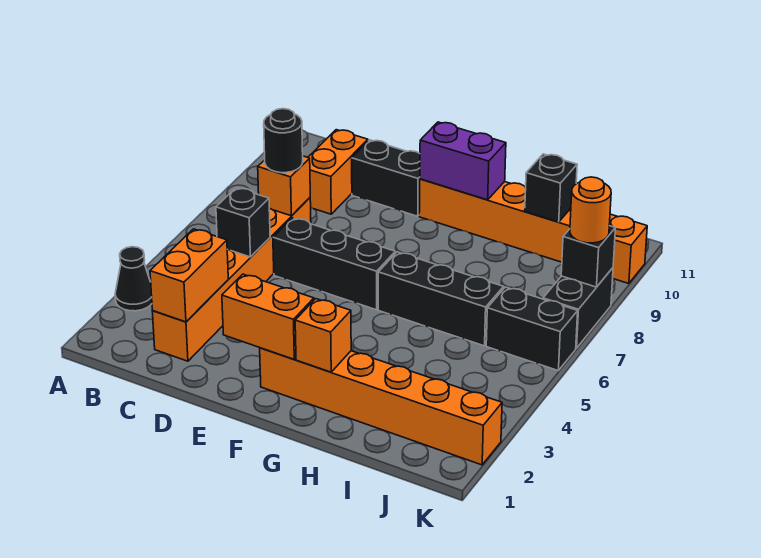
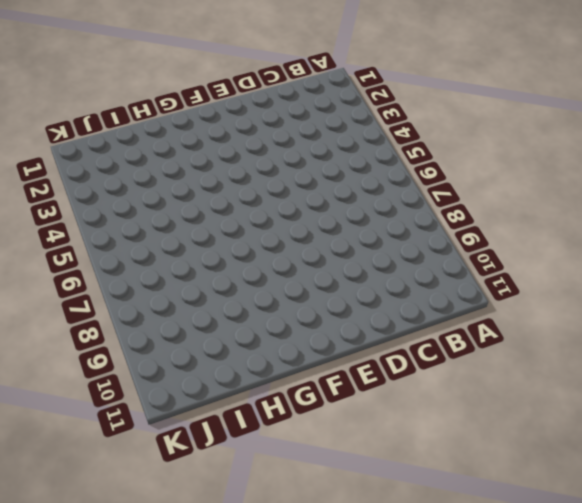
none -> black cone A3 level 1
none -> orange brick C2:C7 level 1
none -> orange brick C9:C10 level 1

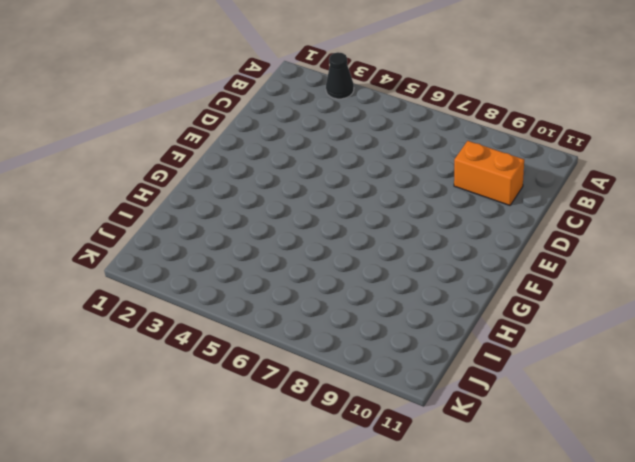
none -> orange brick C2:C7 level 1
none -> black brick D6:F6 level 1
none -> black brick D10:E10 level 1

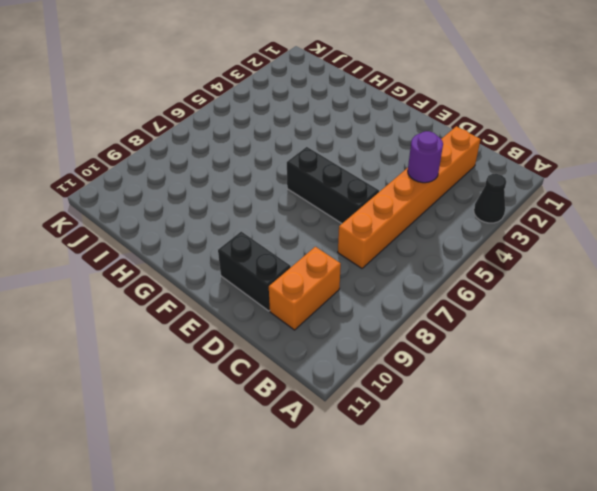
purple round brick C4 level 2 -> none
none -> orange brick F2:K2 level 1
none -> orange brick F10:K10 level 1
none -> black brick G6:I6 level 1

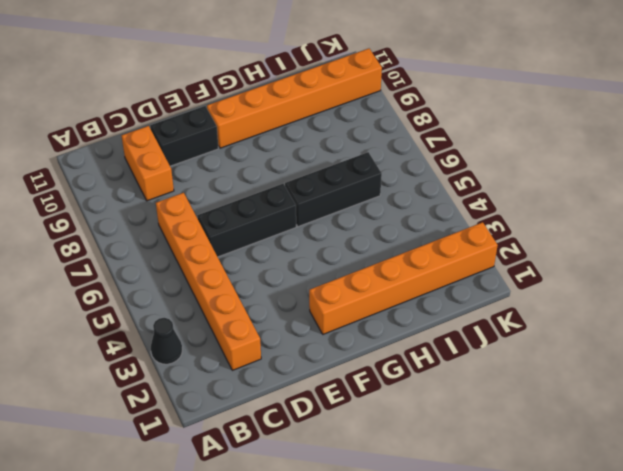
none -> black brick J6:K6 level 1
none -> black brick K7:K8 level 1
none -> orange brick C2:C3 level 2

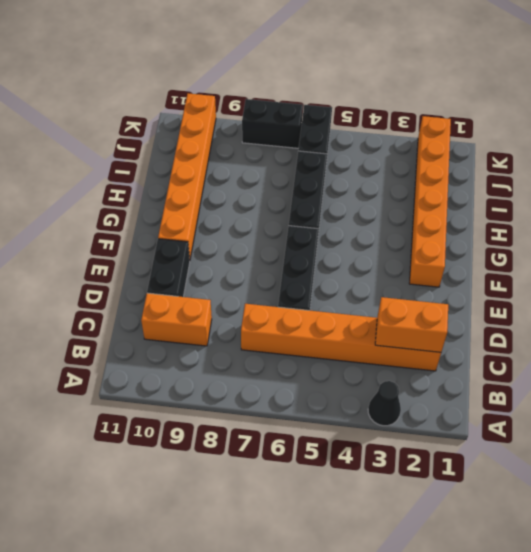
none -> black brick C5 level 2
none -> orange brick C7 level 2
none -> orange brick E2:F2 level 2

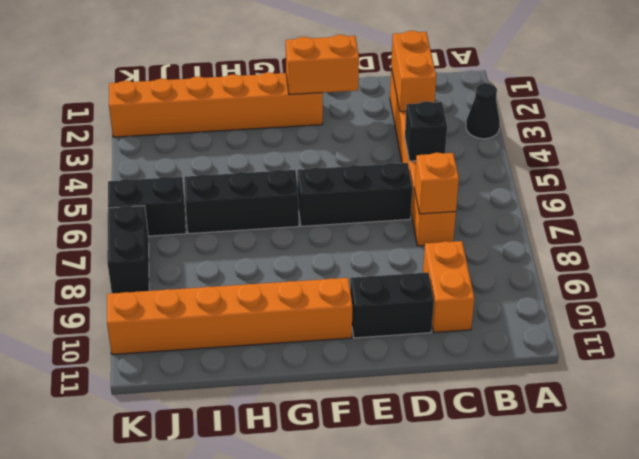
none -> purple brick F10:G10 level 2
none -> orange brick G2 level 2
none -> black brick I10 level 2

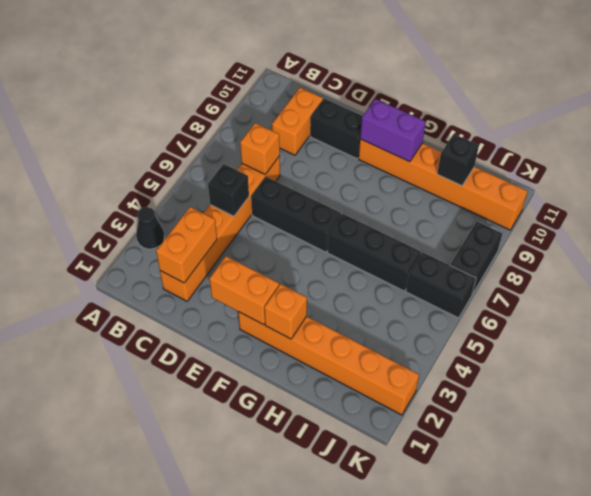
none -> black brick K8 level 2
none -> black round brick C7 level 3
none -> orange round brick K8 level 3

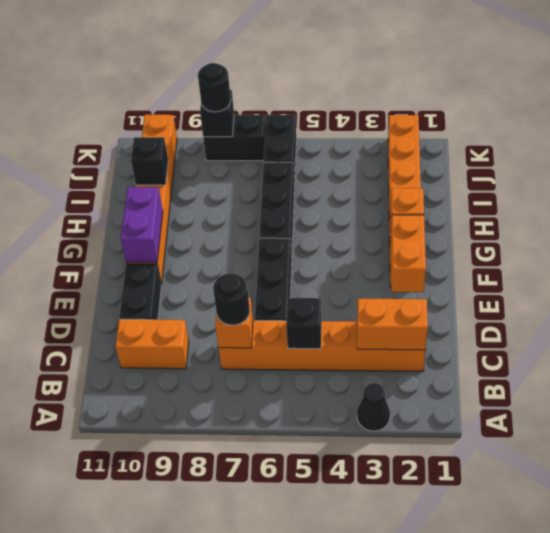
black round brick K8 level 3 -> orange round brick K8 level 3

